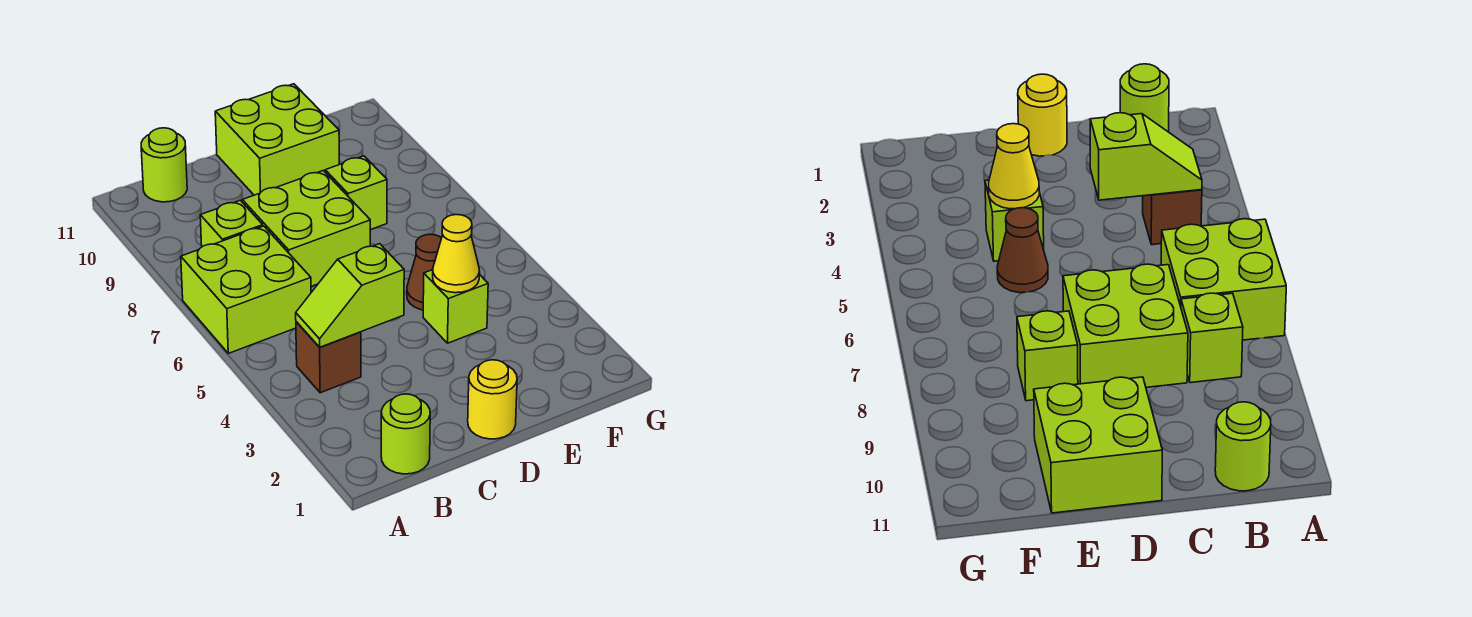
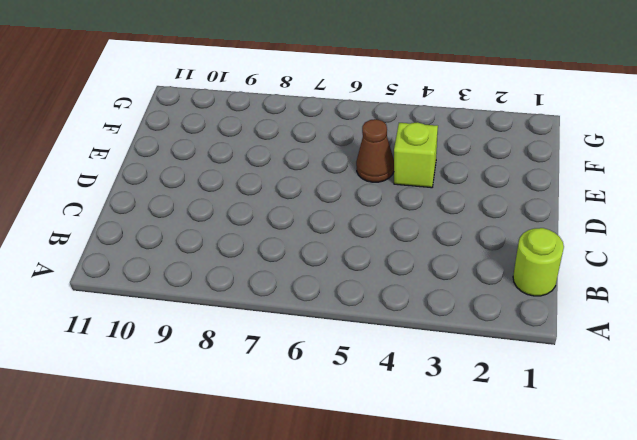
none -> lime brick A6:B7 level 1
none -> brown brick B4 level 1
none -> lime brick B8 level 1

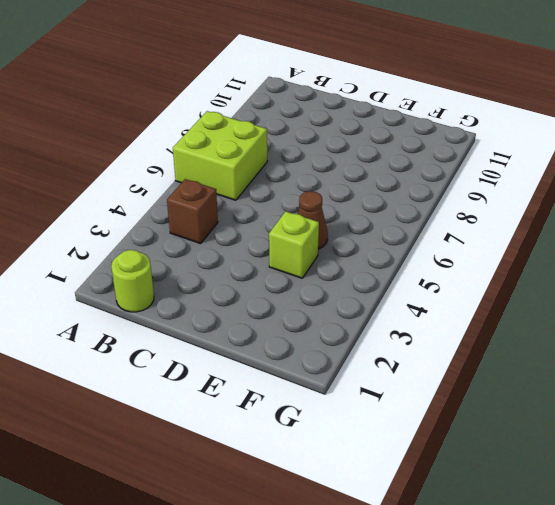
none -> lime brick B8 level 1
none -> lime round brick B11 level 1
none -> lime brick C7:D8 level 1

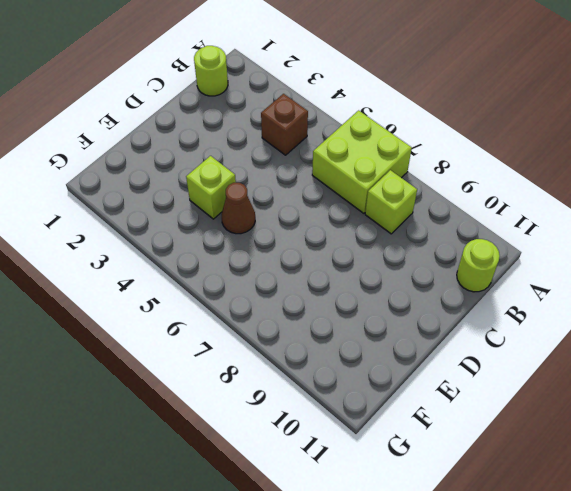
none -> lime brick C7:D8 level 1
none -> yellow round brick D1 level 1
none -> lime brick D10:E11 level 1

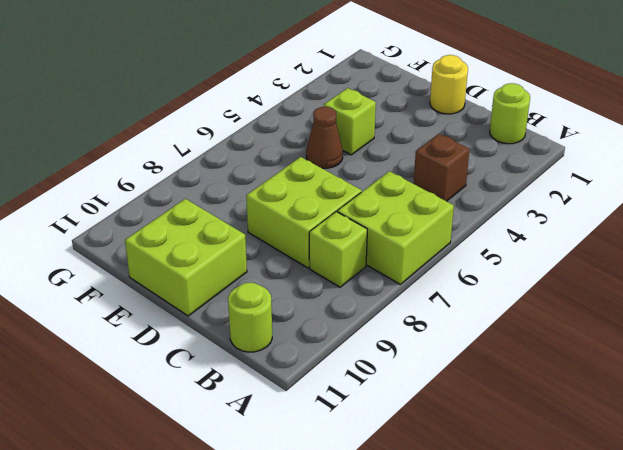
none -> lime brick E8 level 1
none -> lime slope B4:C4 level 2 top C
none -> yellow cone E4 level 2

